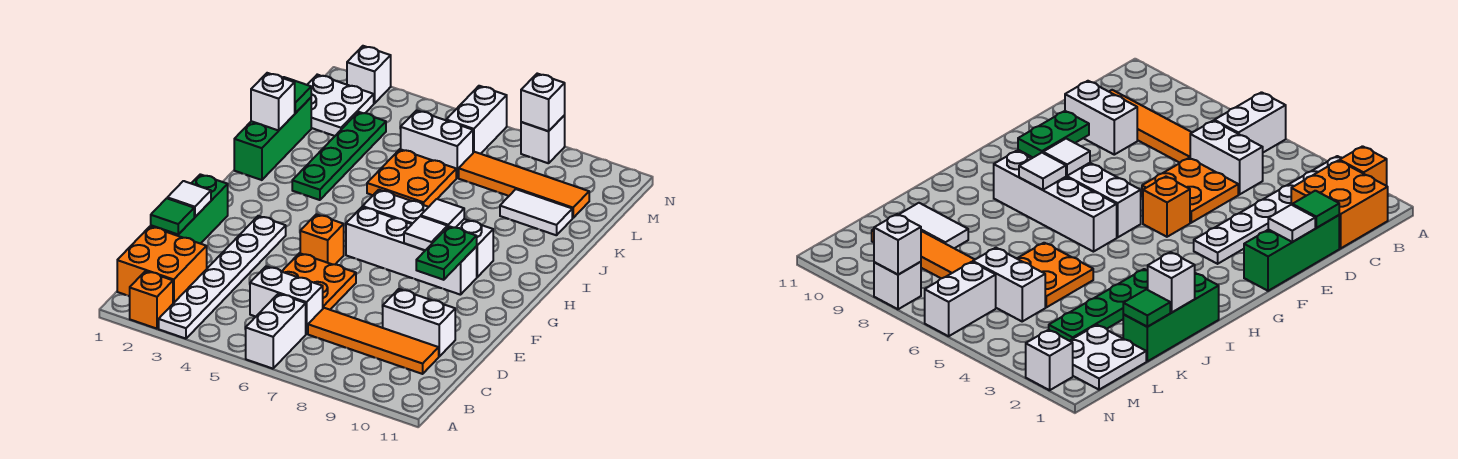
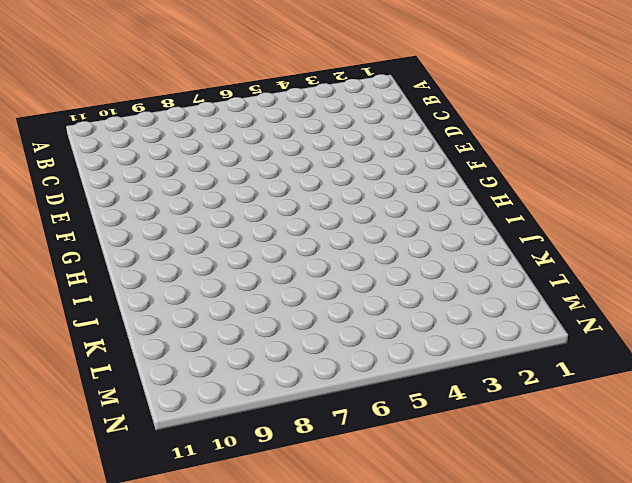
none -> orange brick A2 level 1
none -> white plate A3:F3 level 1
none -> white brick A6:B6 level 1
none -> orange brick B1:C2 level 1

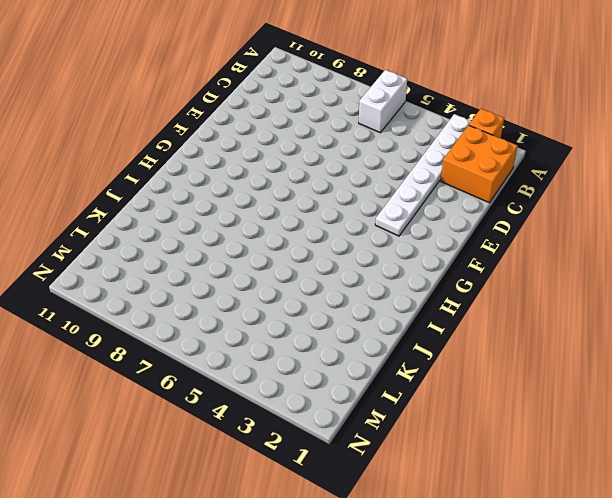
none -> white brick C5:C6 level 1
none -> orange tile C7:C10 level 1
none -> green brick D1:F1 level 1
none -> orange plate D5:E6 level 1

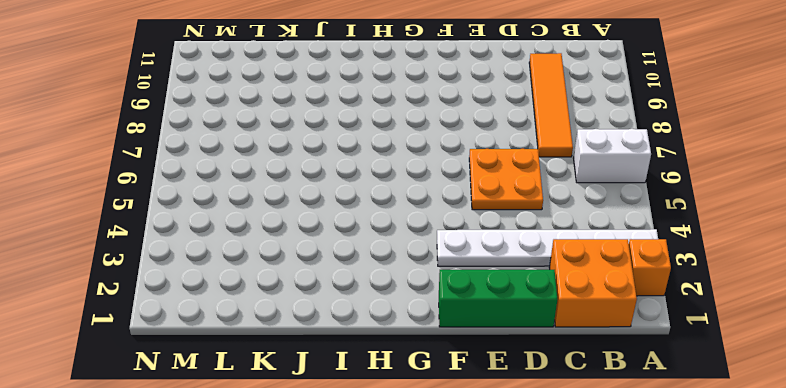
none -> white brick C5:C6 level 1
none -> white brick D9:D10 level 1
none -> orange brick F5 level 1
none -> white brick G6:G9 level 1

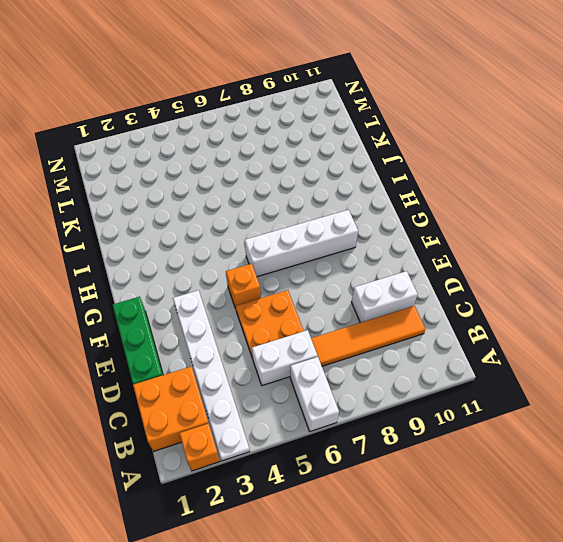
none -> white brick H6:H9 level 1
none -> green brick I1:K1 level 1
none -> green plate I3:L3 level 1
none -> orange plate J5:K6 level 1

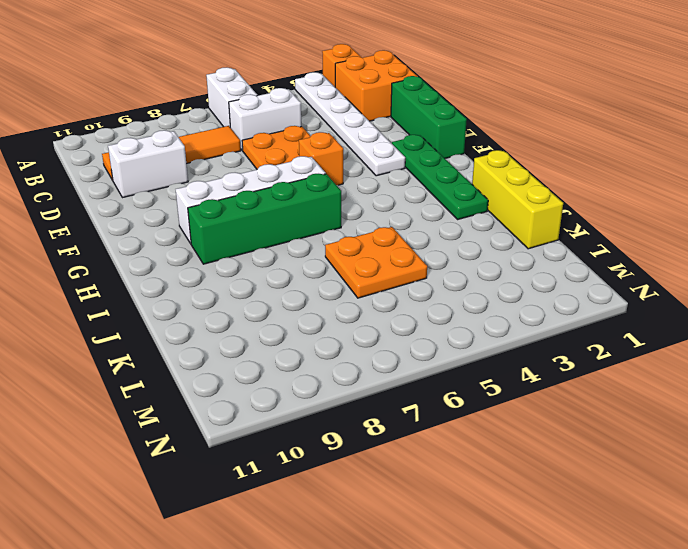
green plate F2:I2 level 1 -> green plate I3:L3 level 1
green brick H6:H9 level 1 -> white brick H6:H9 level 1
yellow brick I1:K1 level 1 -> green brick I1:K1 level 1
none -> white tile K9:K10 level 1
none -> white plate L1:M2 level 1
none -> white brick L5:L6 level 1
none -> orange tile L7:L10 level 1

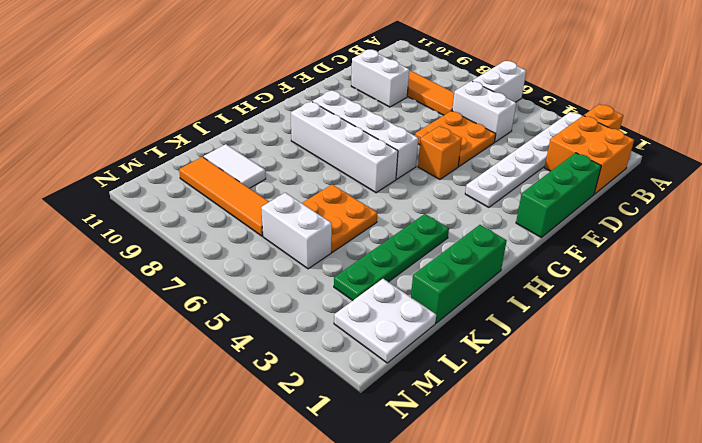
none -> white brick M6:N6 level 1
none -> white brick N2 level 1
none -> white brick N8 level 1
none -> green tile D1 level 2

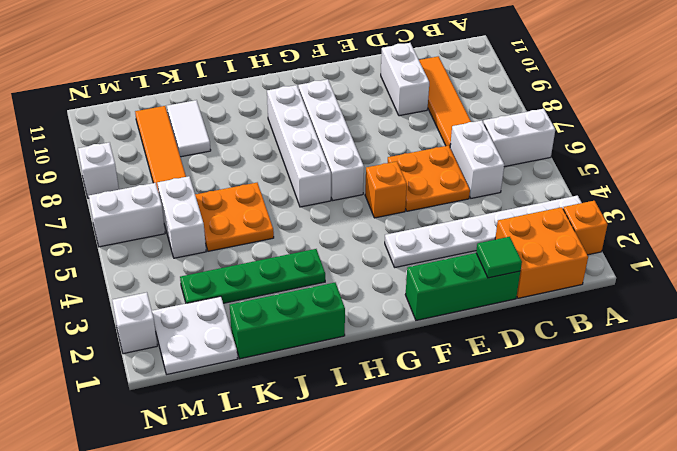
none -> white tile E1 level 2
none -> green plate F9:G9 level 2
none -> white tile G8 level 2
none -> white tile H8 level 2

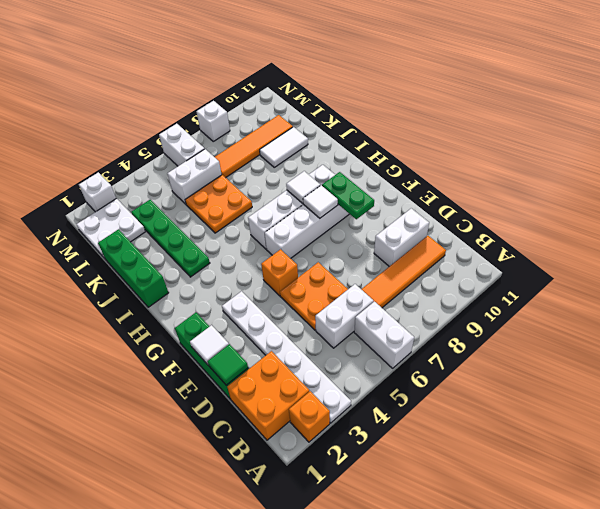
none -> white brick J1 level 2
none -> green tile K1 level 2
none -> white brick N8 level 2

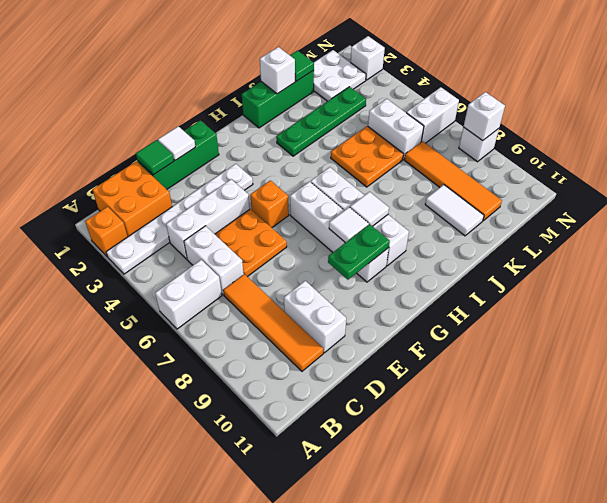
white brick C4:E4 level 1 -> none

